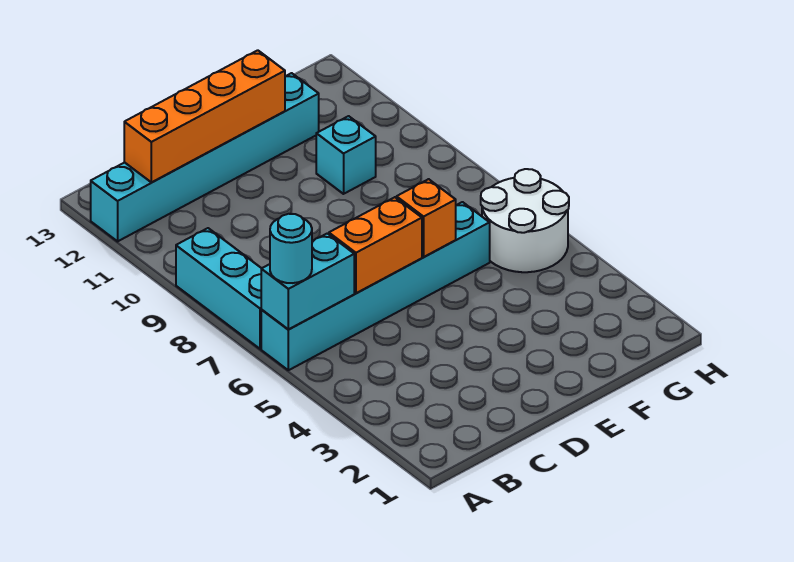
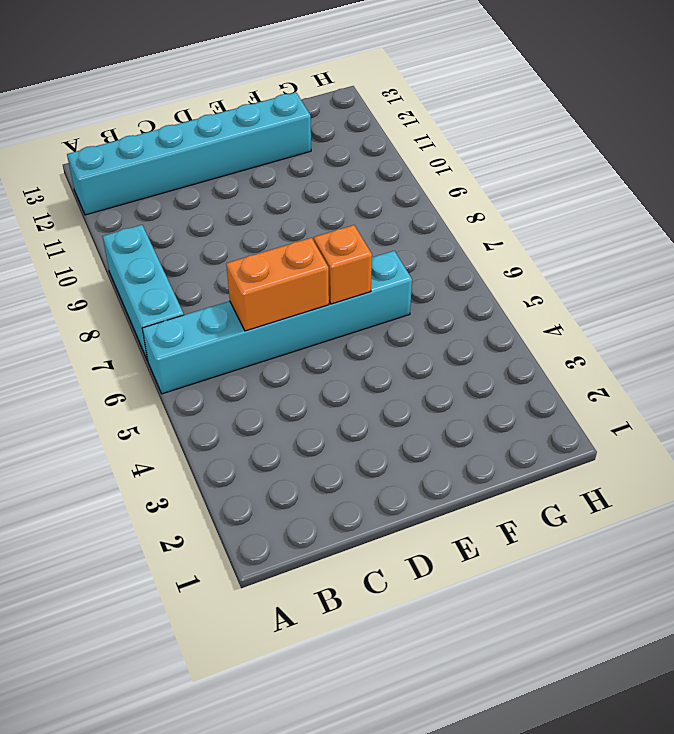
none -> cyan brick F10 level 1
none -> white round brick G5:H6 level 1

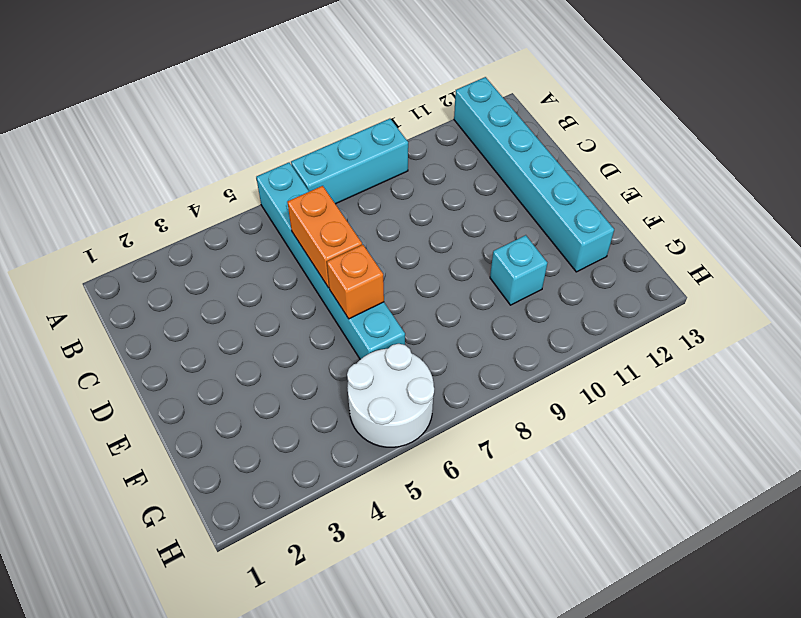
none -> cyan brick A6:B6 level 2
none -> orange brick B12:E12 level 2

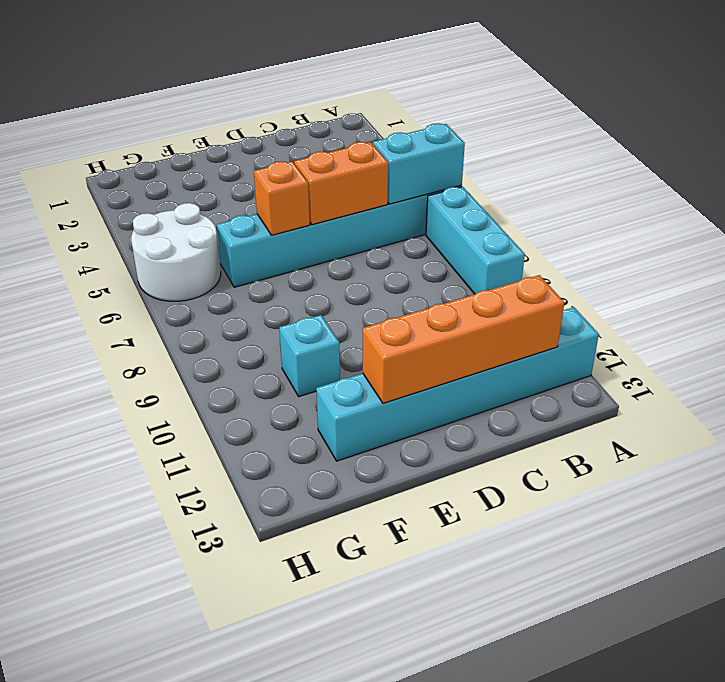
none -> cyan round brick A6 level 3

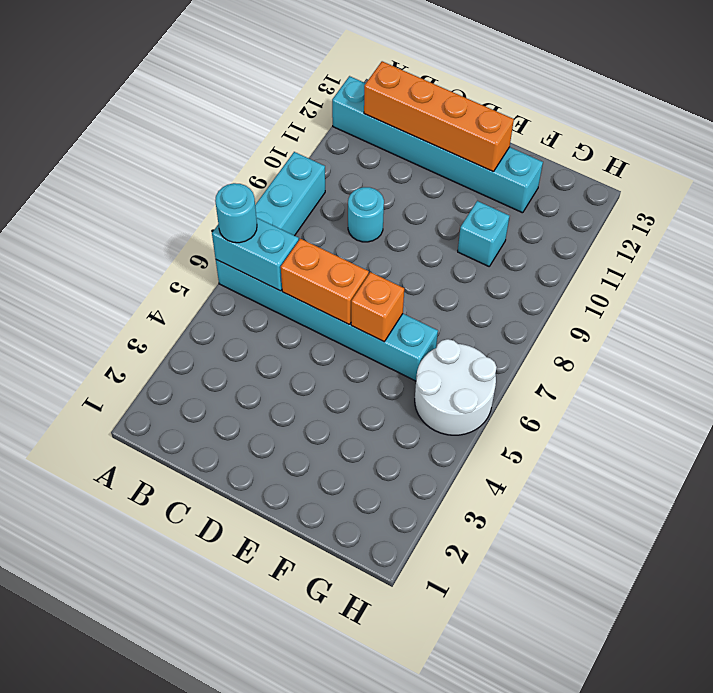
cyan round brick C9 level 1 -> none

